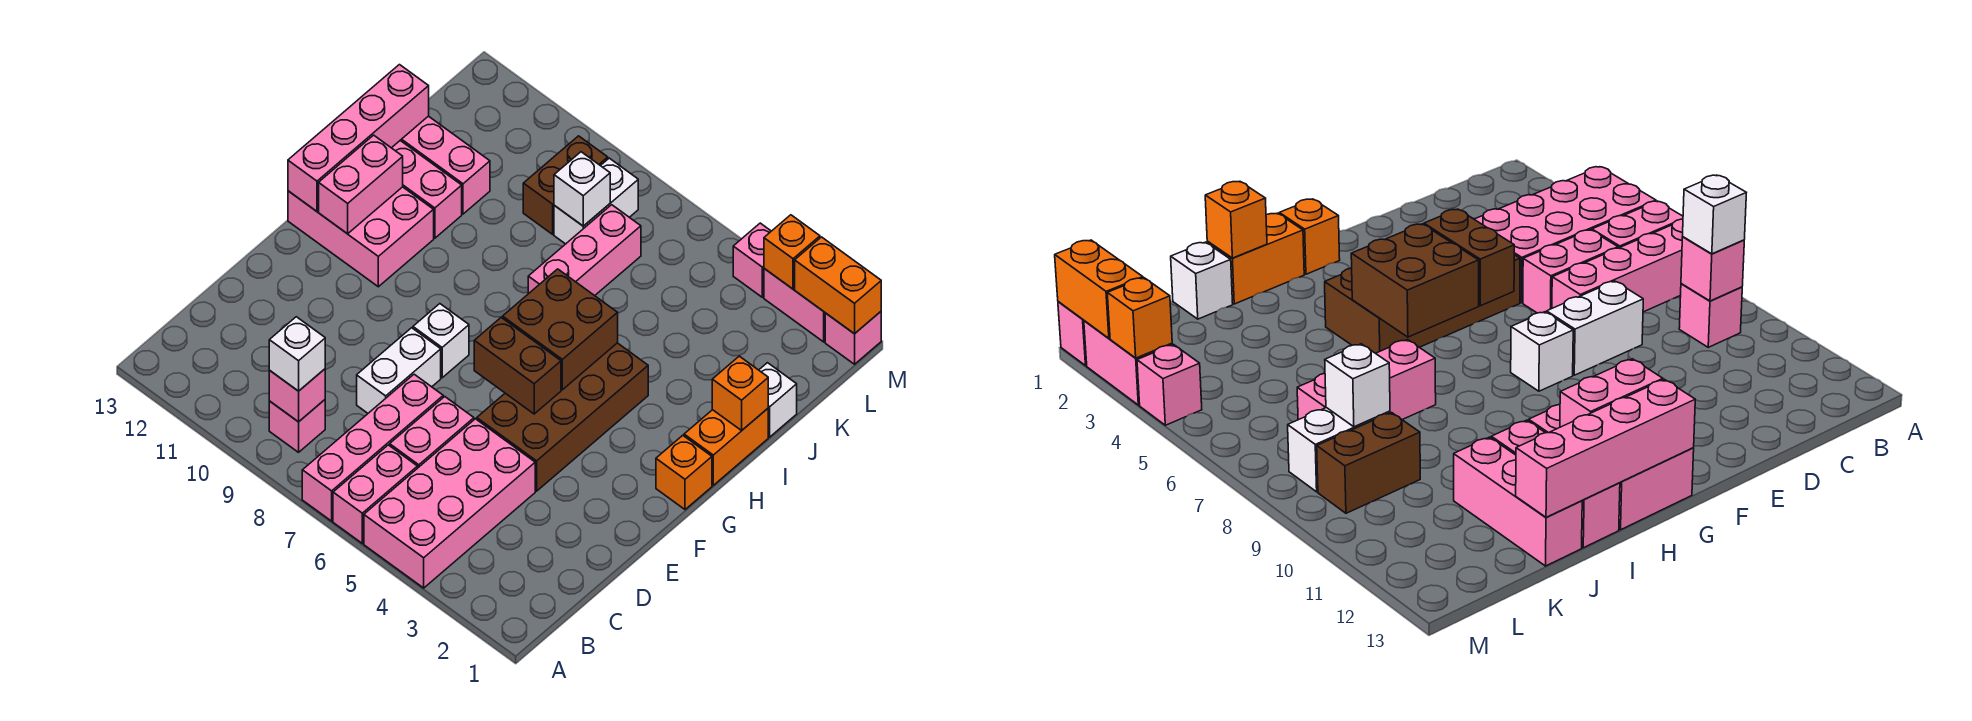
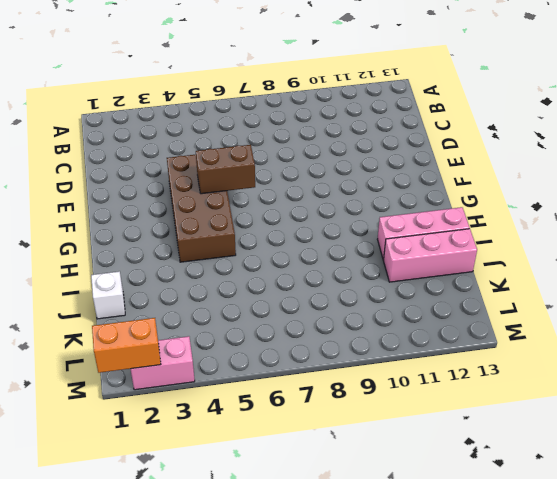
none -> pink brick A4:D5 level 1
none -> pink brick A6:B6 level 1
none -> pink brick A7:D7 level 1
none -> pink brick B9 level 1

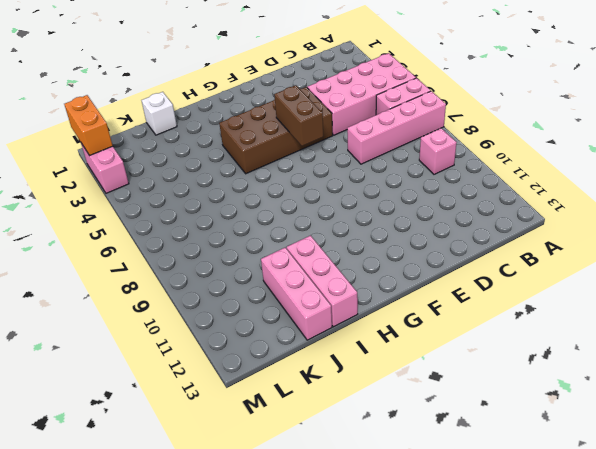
none -> pink brick C6:D6 level 1
none -> white brick D8:E8 level 1
none -> white brick F8 level 1
none -> orange brick G1 level 1

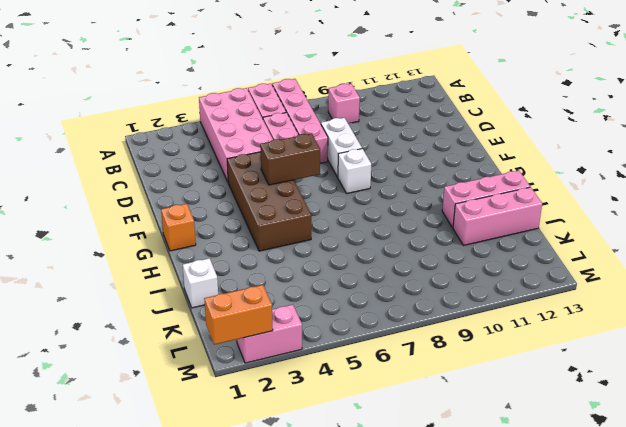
none -> pink brick G11:H13 level 1
none -> orange brick H1:I1 level 1
none -> pink brick I7:K7 level 1
none -> white brick K8:L8 level 1

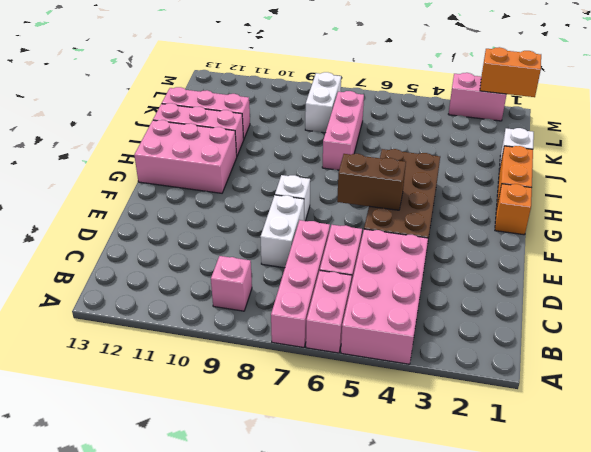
none -> brown brick K9:L9 level 1
none -> pink brick M1 level 1
none -> pink brick M4 level 1
none -> pink brick B9 level 2

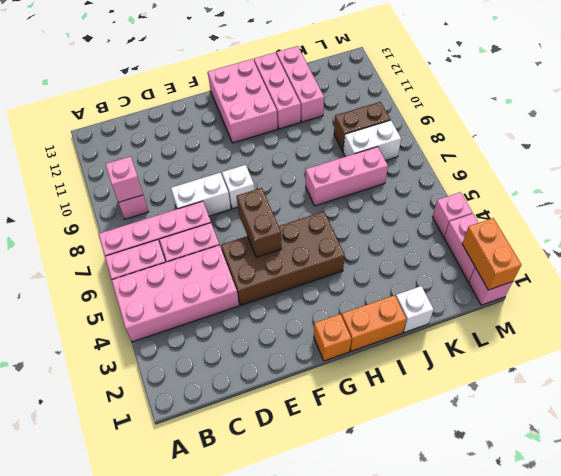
none -> brown brick G5:H6 level 2
none -> pink brick G12:H12 level 2
none -> pink brick G13:J13 level 2
none -> orange brick I1 level 2

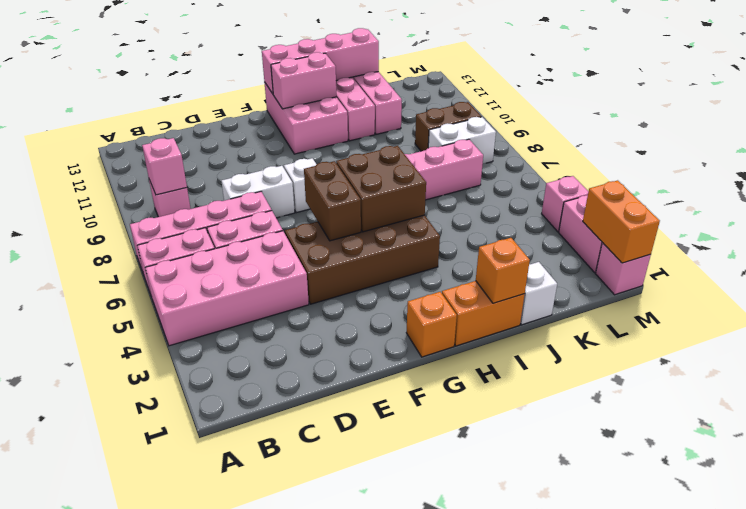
none -> white brick K8 level 2
none -> orange brick M3 level 2
none -> white brick B9 level 3

